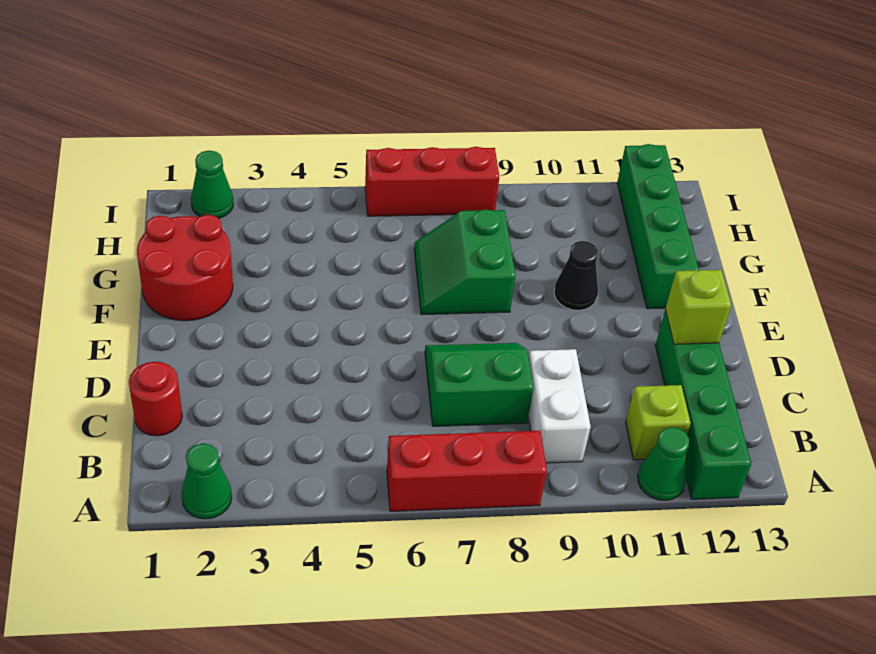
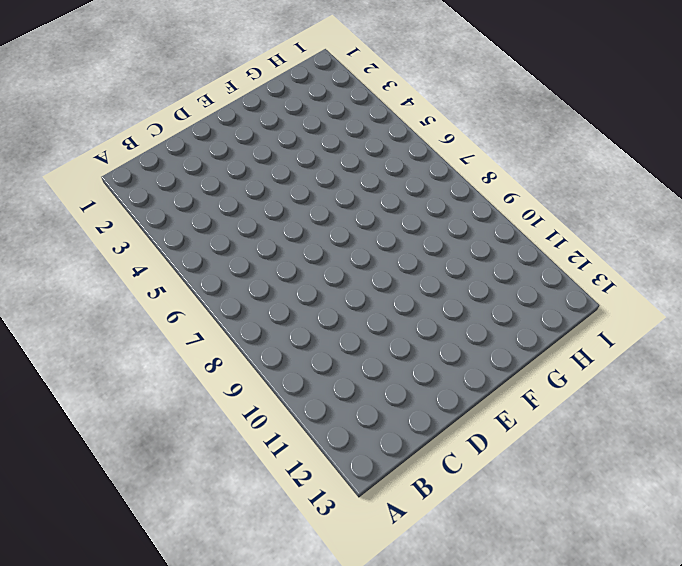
none -> green cone A2 level 1
none -> red brick A6:A8 level 1
none -> green cone A11 level 1

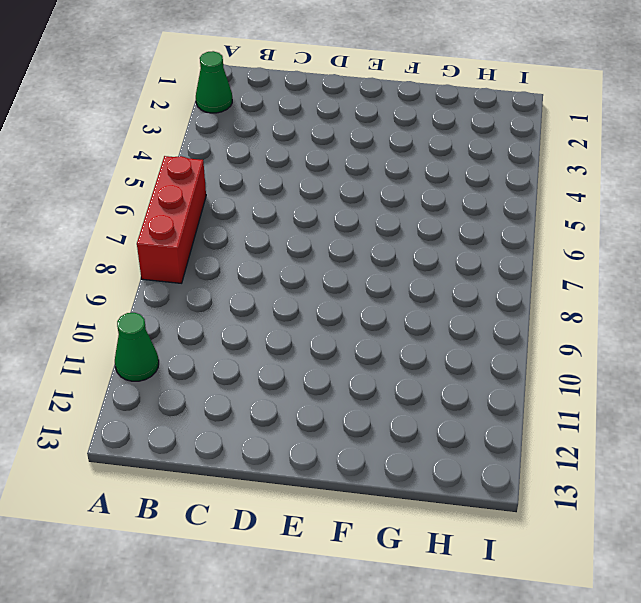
none -> green brick A12:D12 level 1
none -> white brick B9:C9 level 1
none -> lime brick B11 level 1

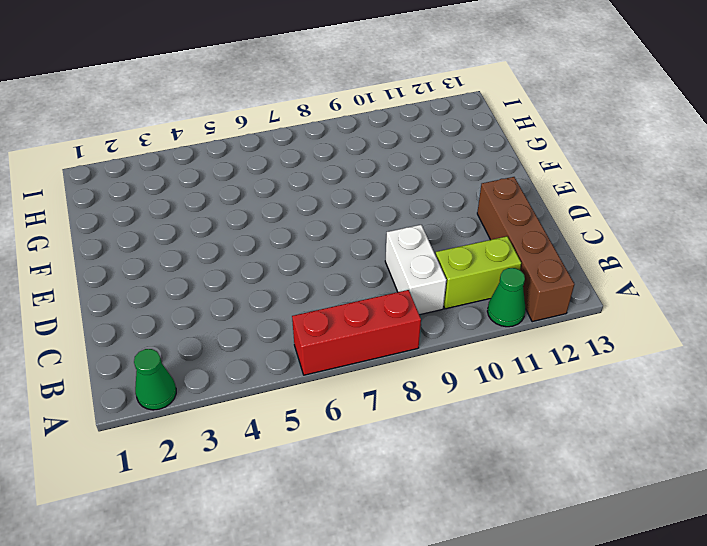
brown brick A12:D12 level 1 -> green brick A12:D12 level 1
lime brick B10:B11 level 1 -> lime brick B11 level 1
none -> red round brick C1 level 1
none -> green slope C7:D8 level 1 top C
none -> red round brick F1:G2 level 1

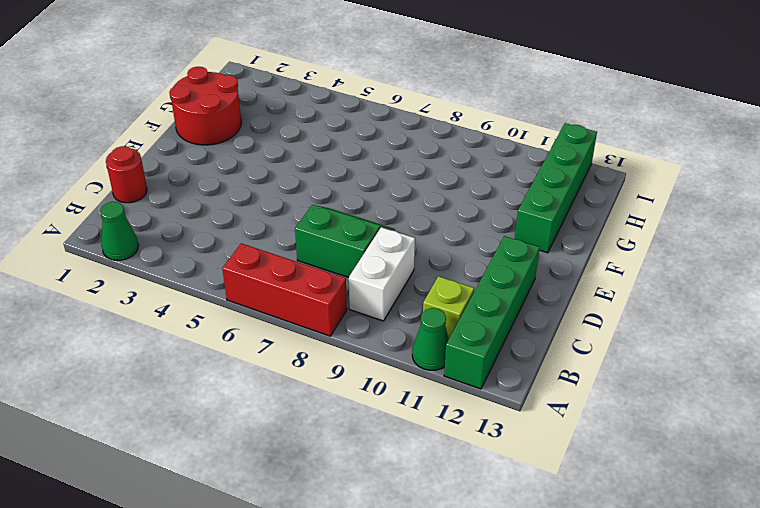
none -> green slope F7:G8 level 1 top 8
none -> black cone F10 level 1
none -> green cone I2 level 1

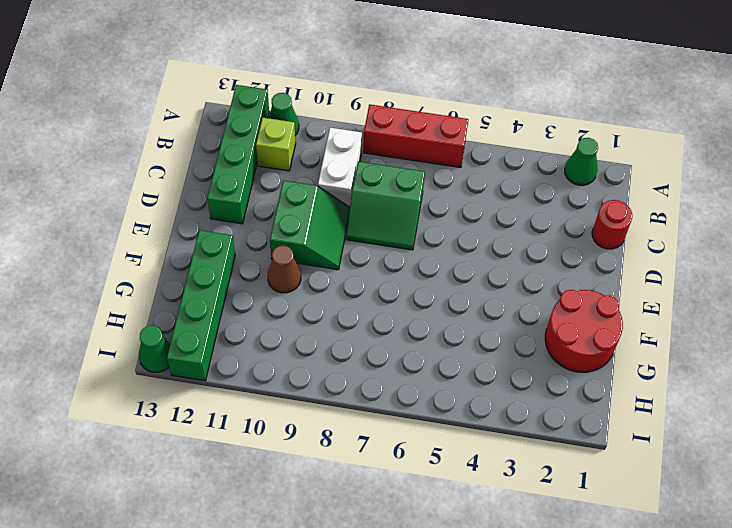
green slope D9:E10 level 1 top 10 -> green slope F7:G8 level 1 top 8
brown cone F10 level 1 -> black cone F10 level 1
green cone I13 level 1 -> green cone I2 level 1
none -> red brick I6:I8 level 1
none -> lime brick D12 level 2

